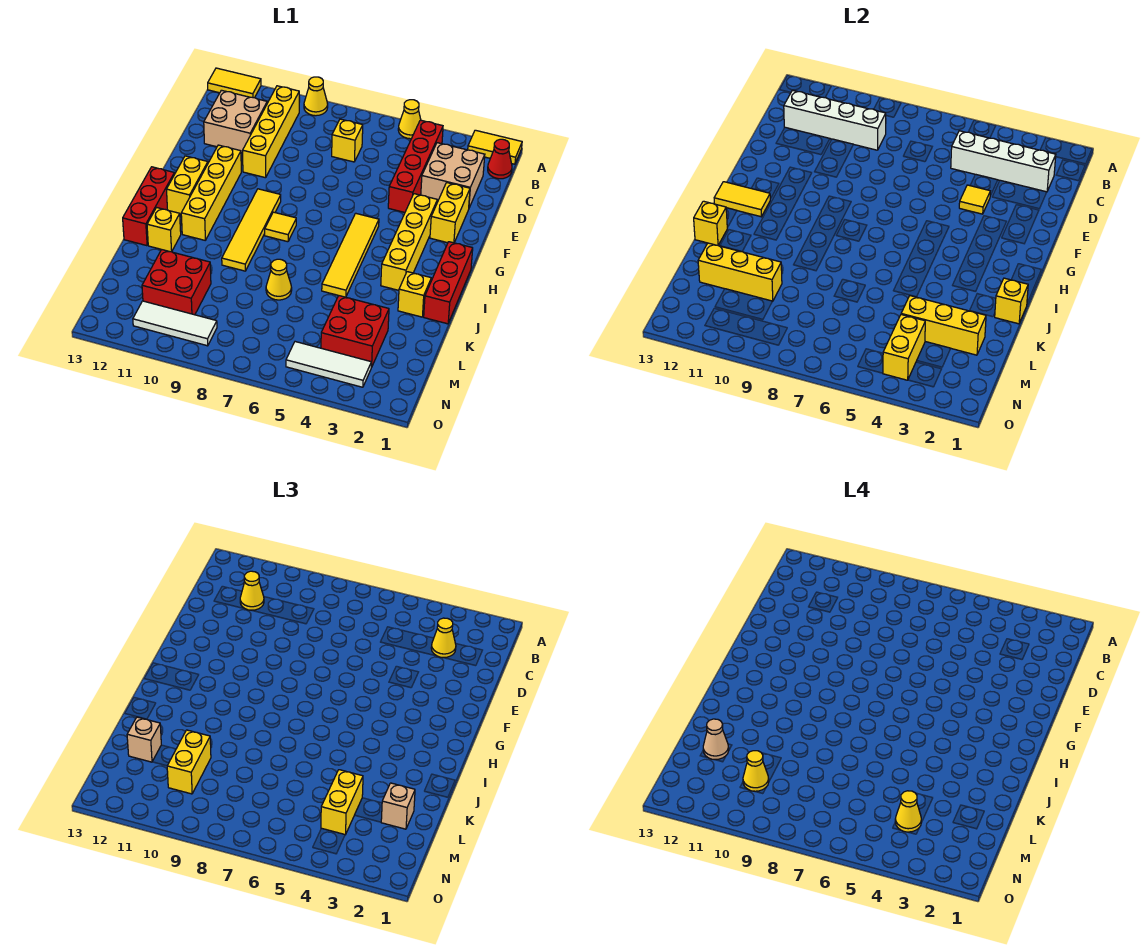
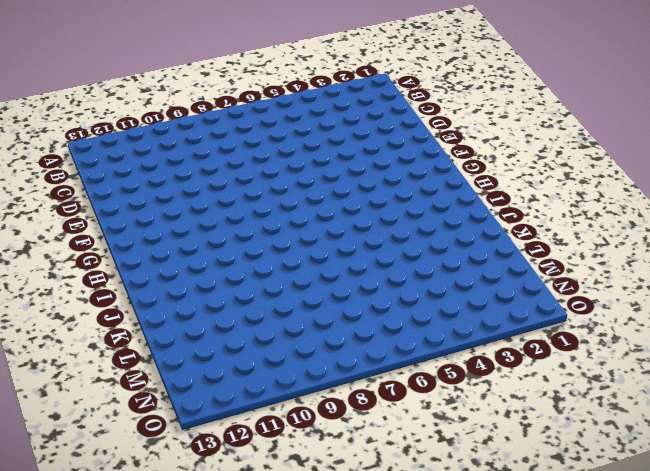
none -> yellow tile A1:A2 level 1
none -> yellow cone A5 level 1
none -> yellow cone A9 level 1
none -> yellow tile A12:A13 level 1

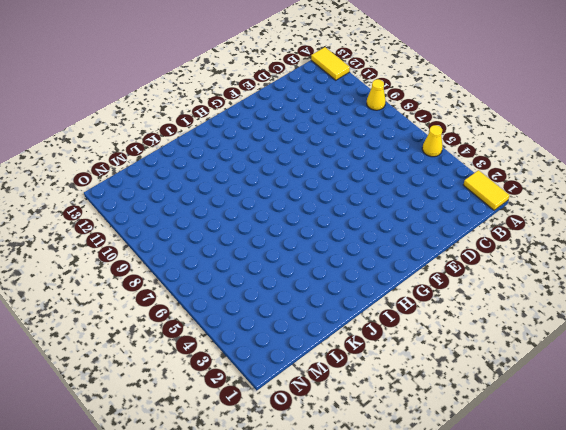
none -> red cone B1 level 1
none -> red brick B4:E4 level 1
none -> yellow brick B10:E10 level 1
none -> tan brick C2:D3 level 1

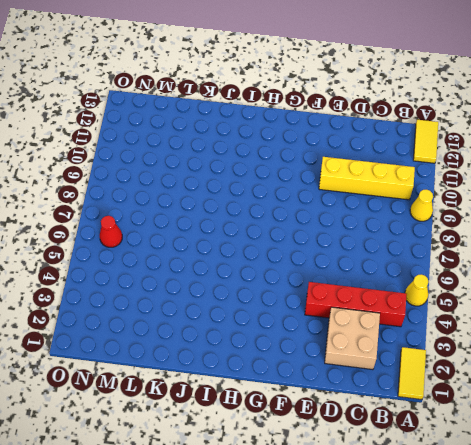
red cone N6 level 1 -> red cone B1 level 1
none -> yellow brick C7 level 1
none -> tan brick C11:D12 level 1
none -> yellow brick E2:F2 level 1
none -> yellow brick F3:I3 level 1

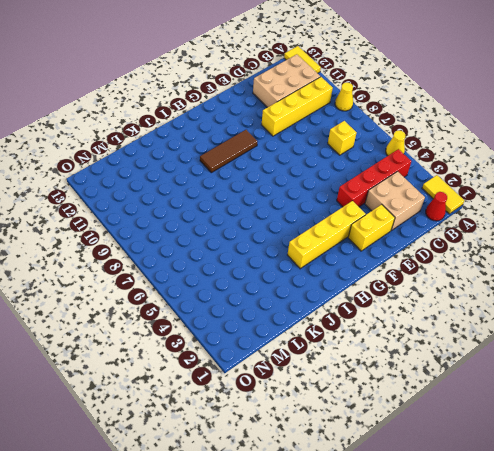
tan brick B11:D12 level 1 -> tan brick C11:D12 level 1
brown tile G10:I10 level 1 -> none
none -> yellow brick F11:I11 level 1
none -> yellow tile G5:J5 level 1
none -> yellow tile G9:J9 level 1
none -> yellow brick G12:H12 level 1

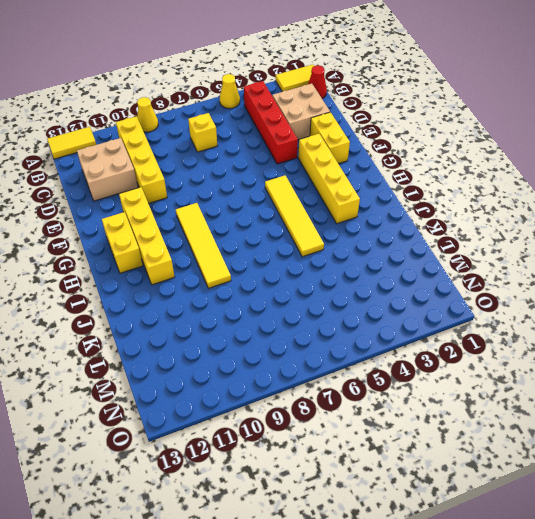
none -> red brick H1:J1 level 1
none -> yellow tile H8 level 1
none -> red brick H13:J13 level 1
none -> yellow brick J2 level 1

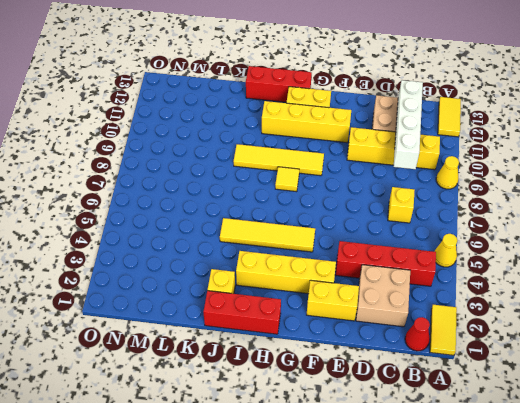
none -> yellow brick J12 level 1
none -> yellow cone K7 level 1
none -> red brick L3:M4 level 1
none -> red brick L10:M11 level 1

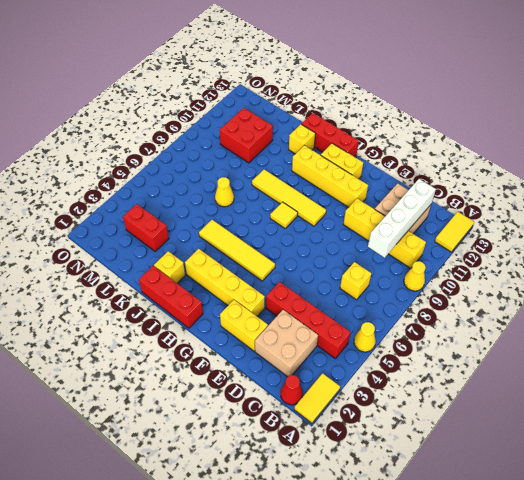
red brick L3:M3 level 1 -> red brick L3:M4 level 1
none -> white tile N3:N5 level 1
none -> white tile N9:N11 level 1
none -> white brick C2:C5 level 2
none -> yellow tile E4 level 2

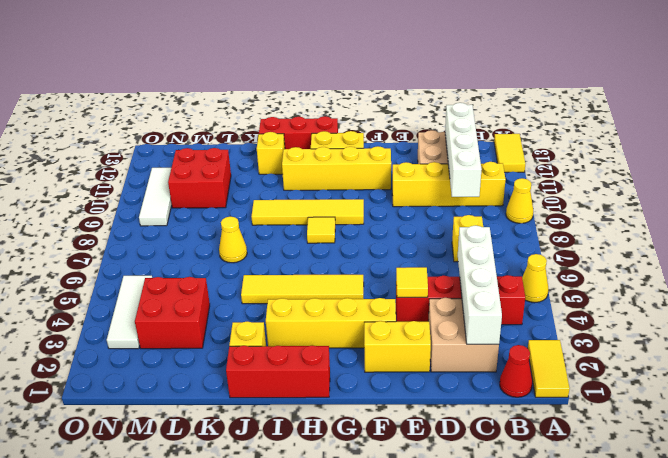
none -> yellow tile H12:H13 level 2
none -> yellow brick J1 level 2
none -> yellow brick J13 level 2
none -> yellow brick L2:L4 level 2

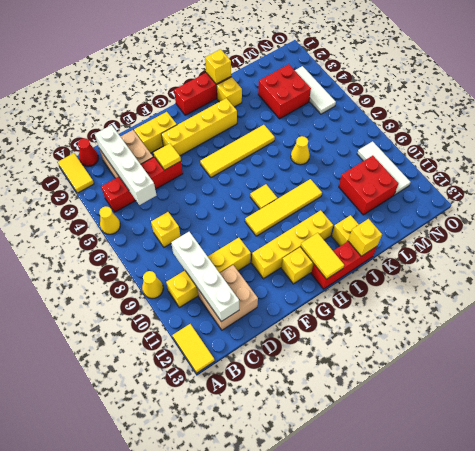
none -> yellow brick L2:L4 level 2
none -> yellow brick L10:L12 level 2
none -> yellow brick M4:N4 level 2
none -> yellow cone C3 level 3

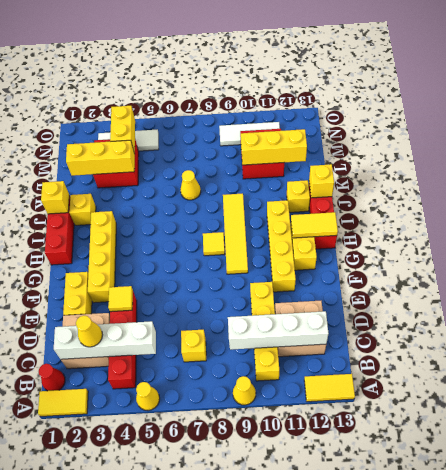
none -> yellow tile G5:J5 level 1
none -> yellow cone C11 level 3
none -> tan brick L2 level 3
none -> yellow brick L4:M4 level 3

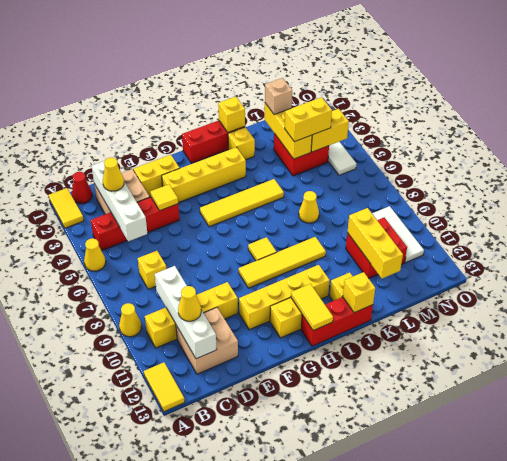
none -> yellow brick L10:M10 level 3
none -> tan brick L12 level 3
none -> tan cone L12 level 4
none -> yellow cone M4 level 4

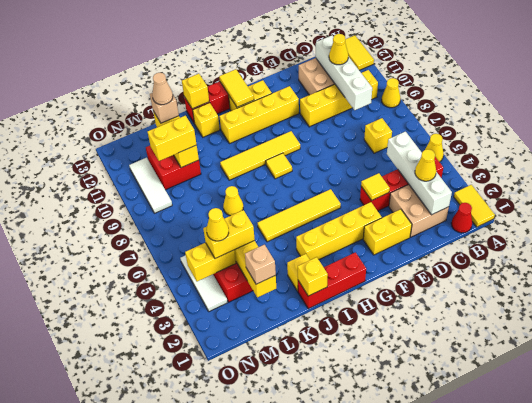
none -> yellow cone M10 level 4

